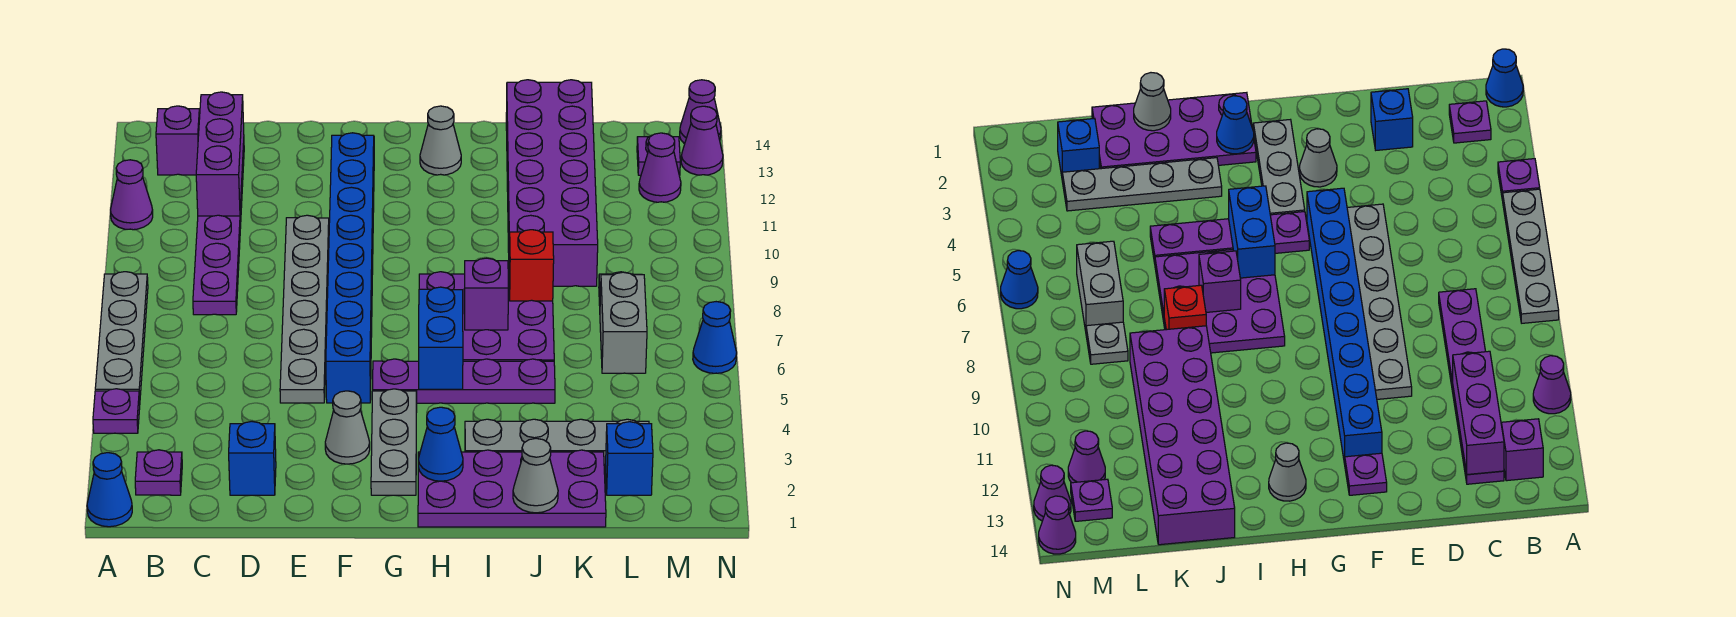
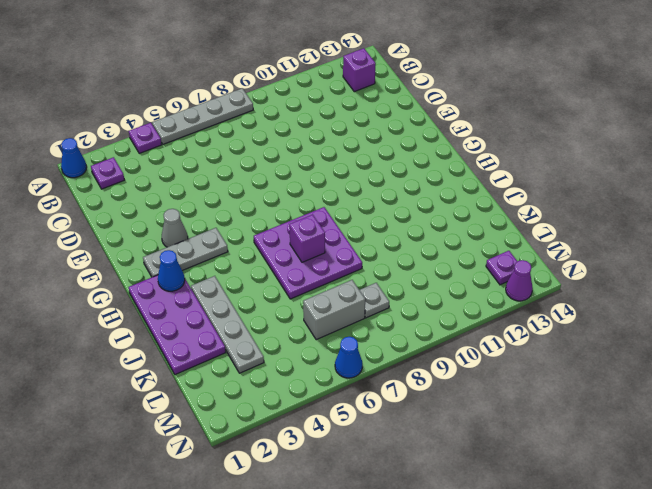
none -> purple cone A11 level 1
none -> purple plate C8:C13 level 1
none -> blue brick D2 level 1
none -> grey plate E5:E10 level 1

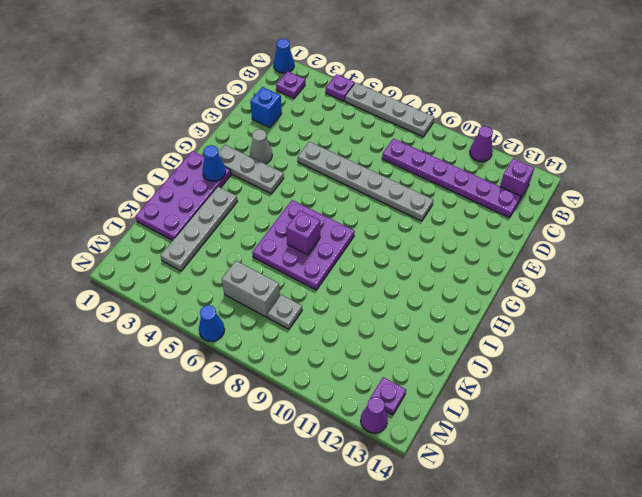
none -> blue brick F5:F12 level 1
none -> purple plate F13 level 1
none -> purple plate G5:J5 level 1
none -> grey cone H13 level 1

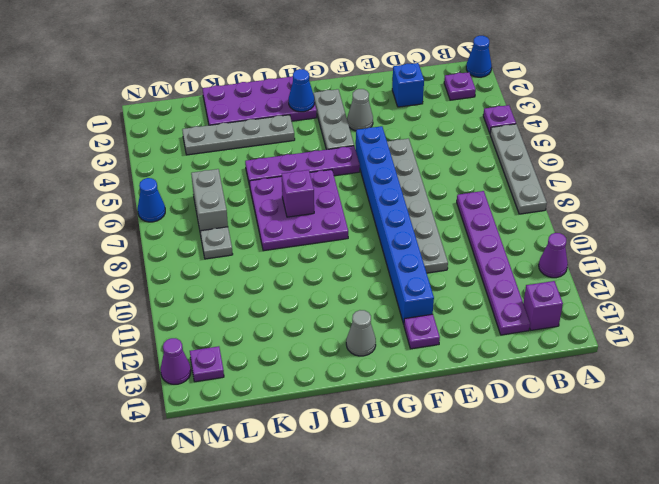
none -> purple brick J9:K14 level 1
none -> blue brick L2 level 1
none -> purple cone M12 level 1
none -> purple cone N14 level 1

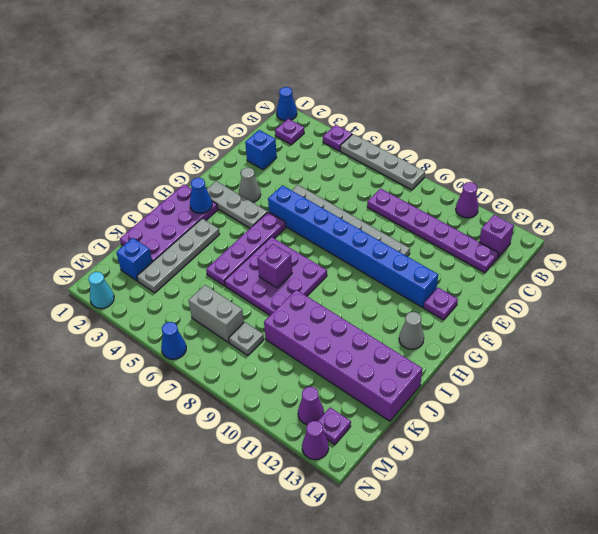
cyan cone N2 level 1 -> none
none -> purple cone N14 level 1
none -> purple brick C11:C13 level 2
none -> blue brick H5:H6 level 2
none -> grey cone J1 level 2

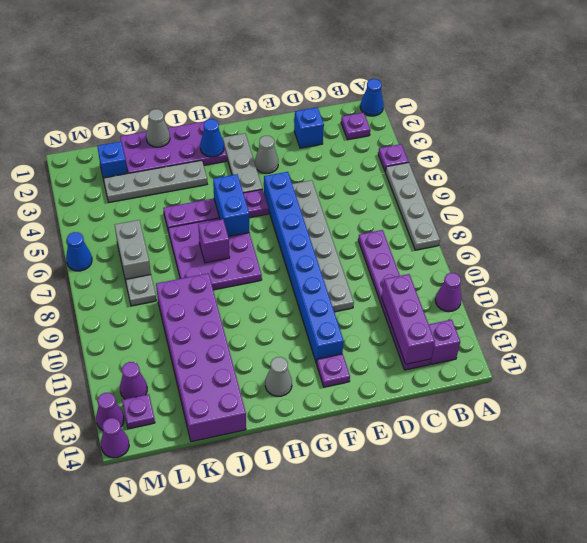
none -> red brick J8 level 2

